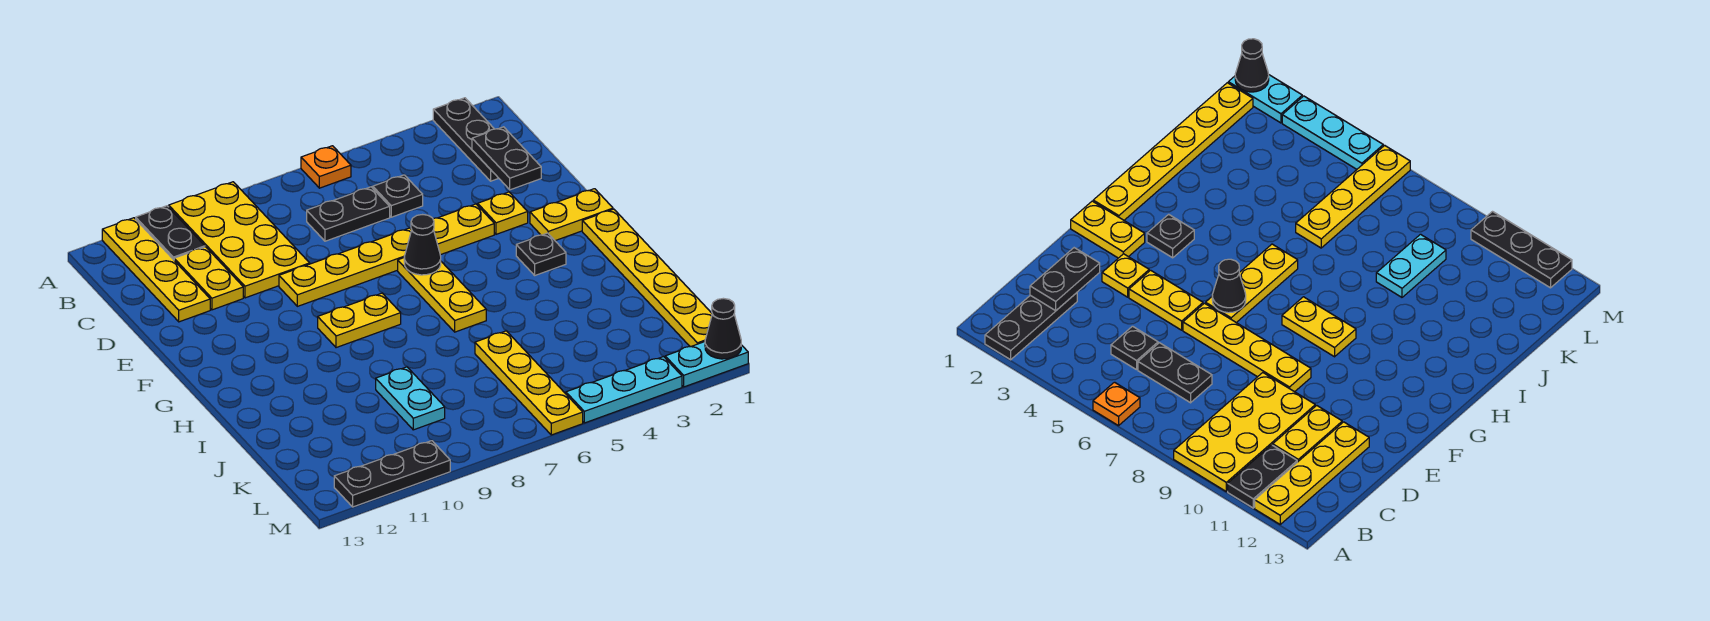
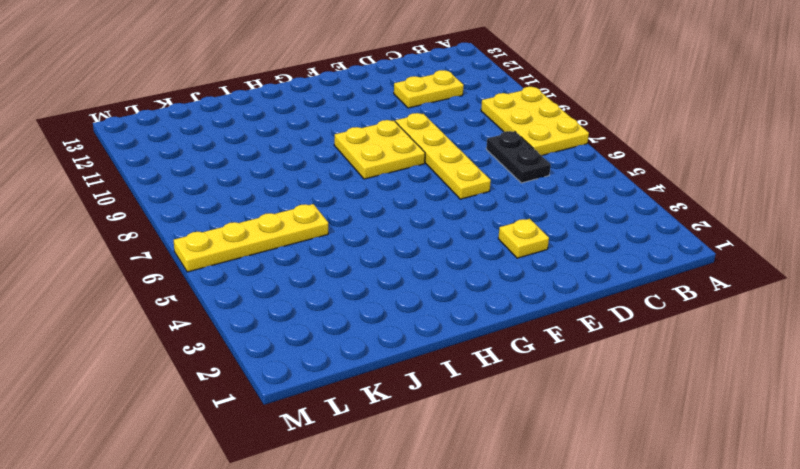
yellow plate A7:B9 level 1 -> yellow plate A9:D10 level 1
yellow plate F8:G9 level 1 -> yellow plate G8:G9 level 1
none -> black plate A2:C2 level 1
none -> orange plate A6 level 1
none -> black plate A11:B11 level 1

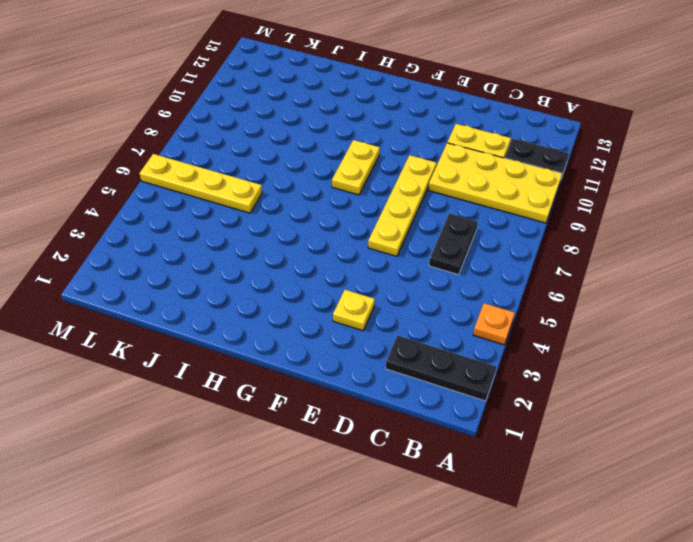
orange plate A4 level 1 -> orange plate A6 level 1
none -> yellow plate A12:D12 level 1
none -> black plate C5 level 1
none -> yellow plate E4:E5 level 1

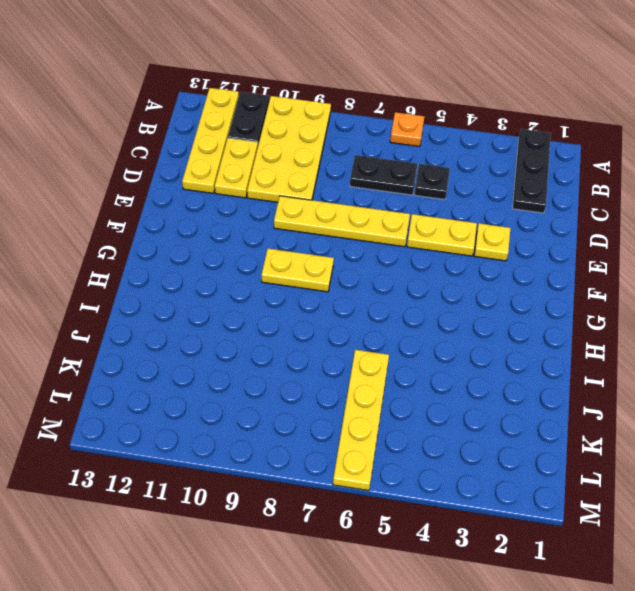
none -> yellow plate F1:F2 level 1
none -> yellow plate F6:H6 level 1
none -> yellow plate G1:L1 level 1

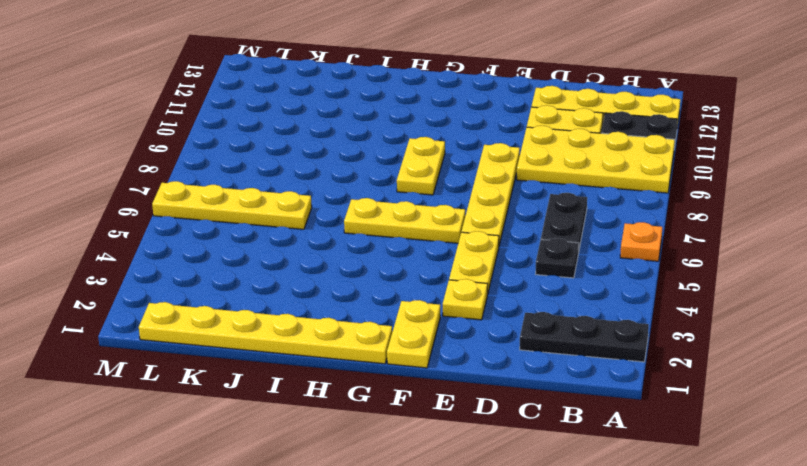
none -> black plate G3 level 1
none -> cyan plate J9:K9 level 1
none -> cyan plate M1:M2 level 1

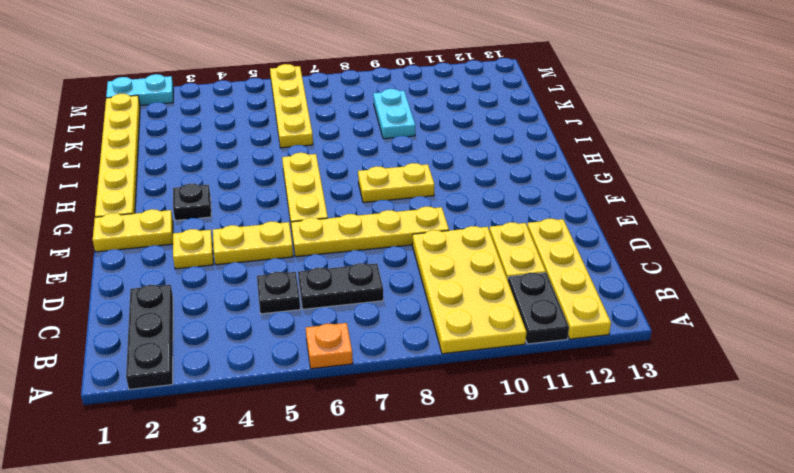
none -> cyan plate M3:M5 level 1
none -> black plate M10:M12 level 1
none -> black plate C2:D2 level 2

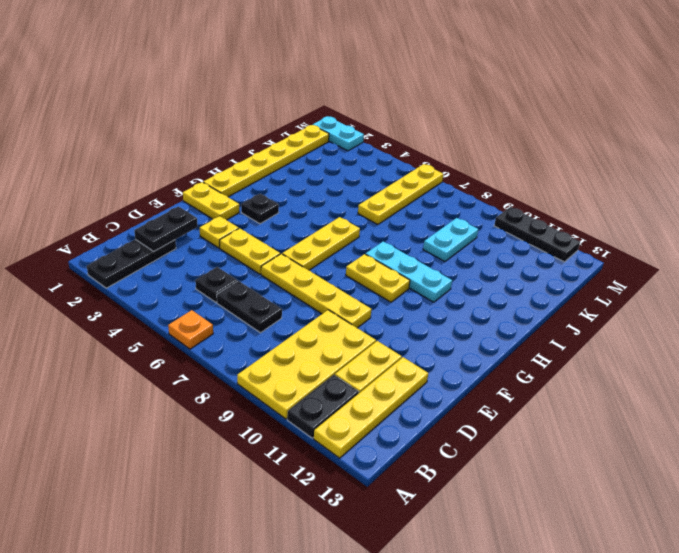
cyan plate H8:H10 level 1 -> cyan plate M3:M5 level 1
none -> black cone F6 level 2
none -> black cone M1 level 2

